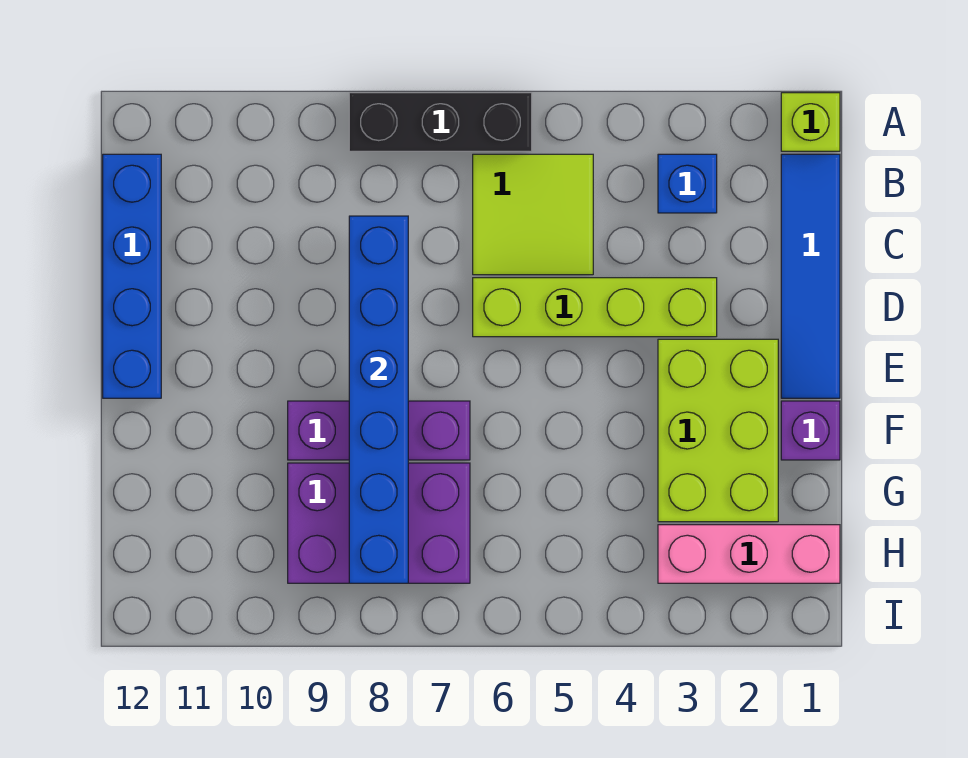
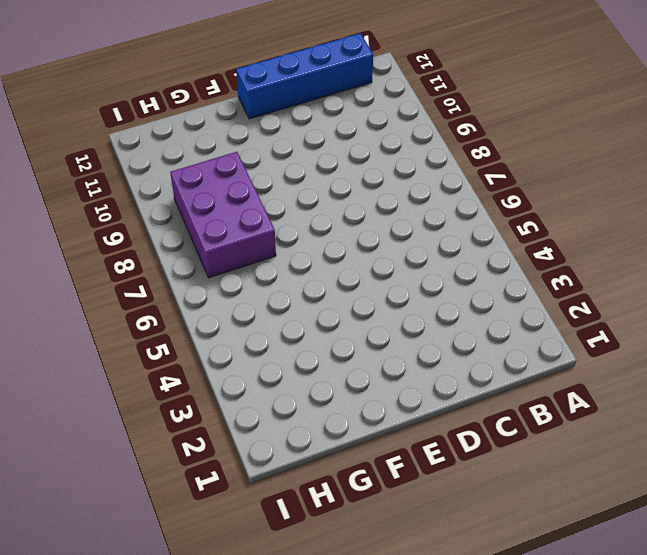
none -> lime brick A1 level 1
none -> black brick A6:A8 level 1
none -> blue tile B1:E1 level 1

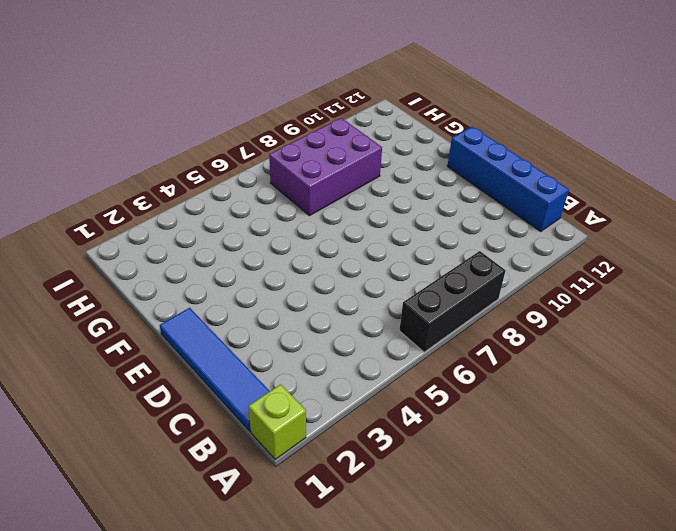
none -> blue brick B3 level 1
none -> lime tile B5:C6 level 1
none -> lime brick D3:D6 level 1

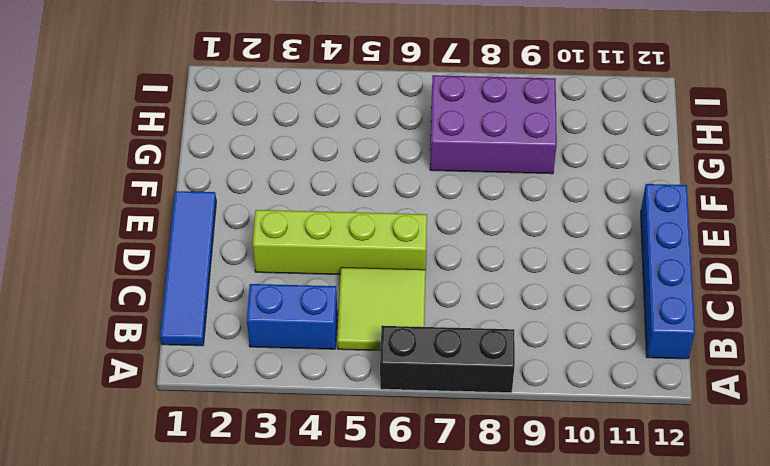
blue brick B3:B4 level 1 -> blue brick B3 level 1
none -> lime brick A1 level 1
none -> lime brick E2:G3 level 1
none -> purple brick F1 level 1

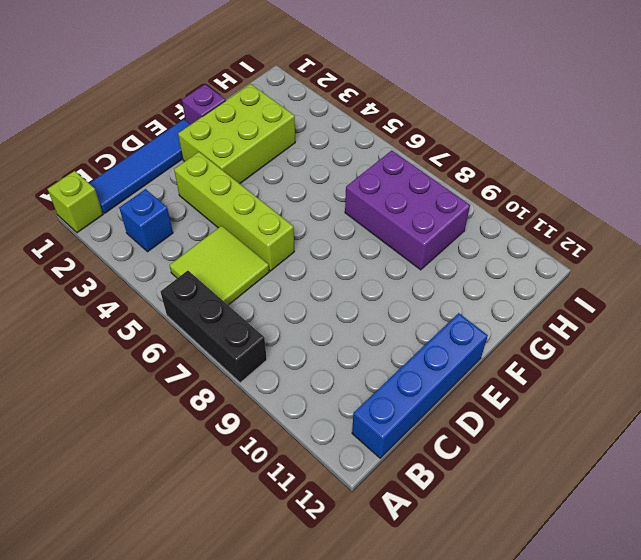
none -> purple brick F7:F9 level 1
none -> pink brick H1:H3 level 1
none -> blue brick C8:H8 level 2

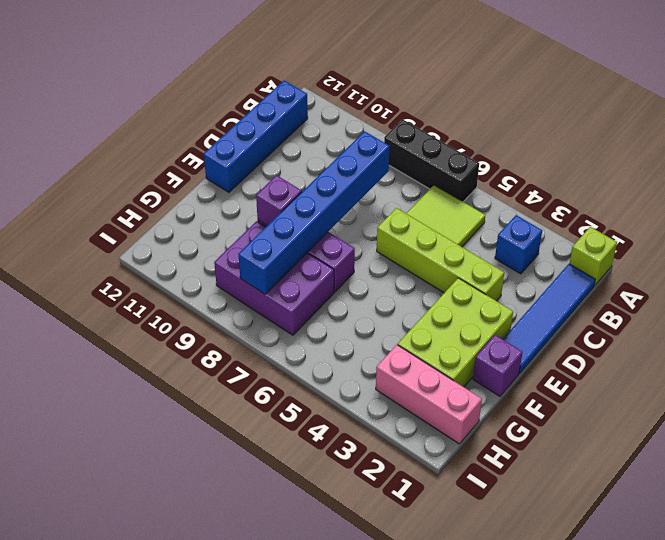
purple brick F9 level 2 -> none

